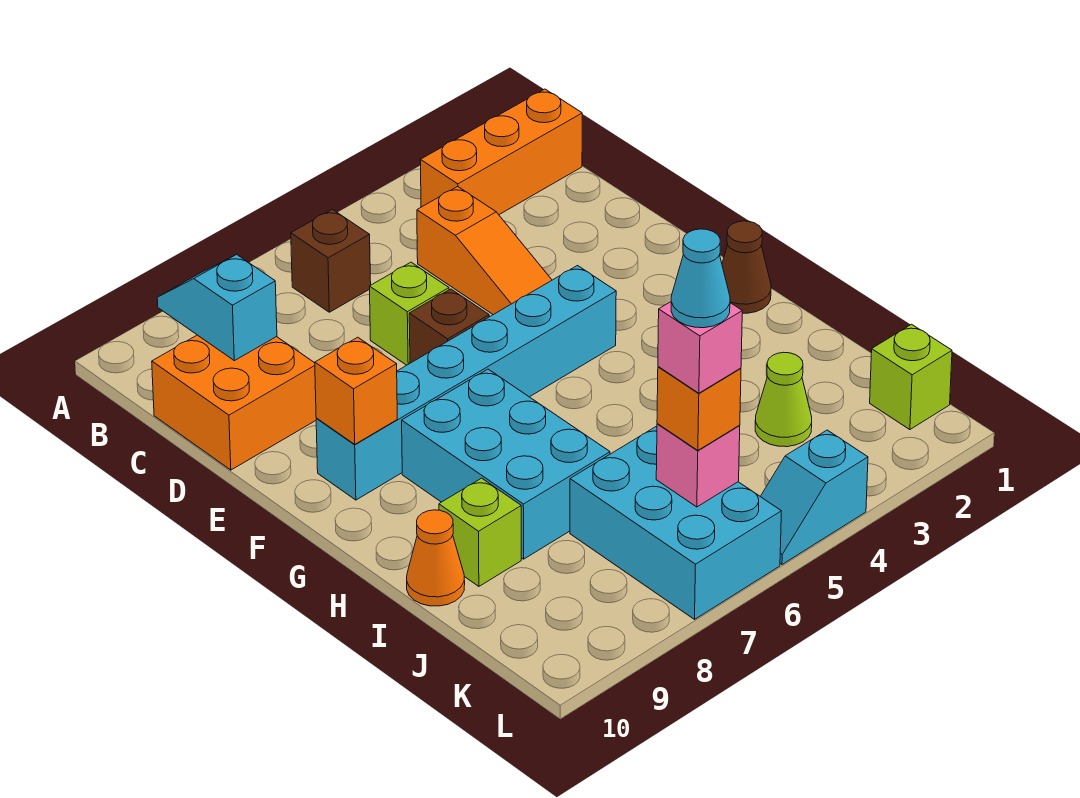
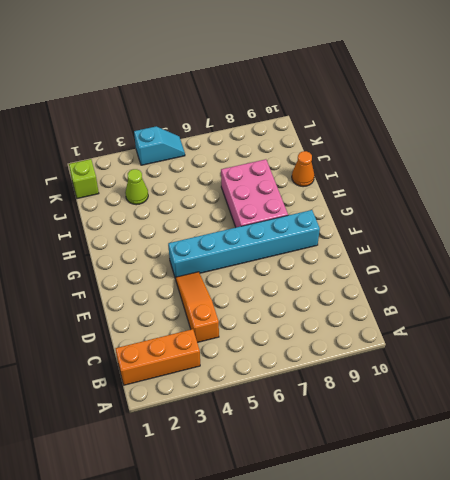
pink brick G7:I8 level 1 -> cyan brick G7:I8 level 1
none -> brown brick B6 level 1
none -> orange brick C9:D10 level 1
none -> lime brick D6 level 1

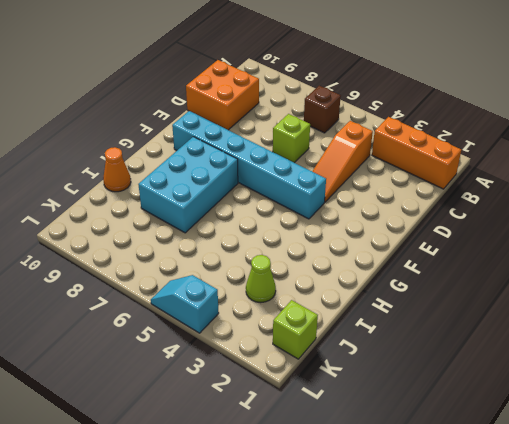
none -> brown brick E6 level 1
none -> brown cone G1 level 1
none -> lime brick I9 level 1

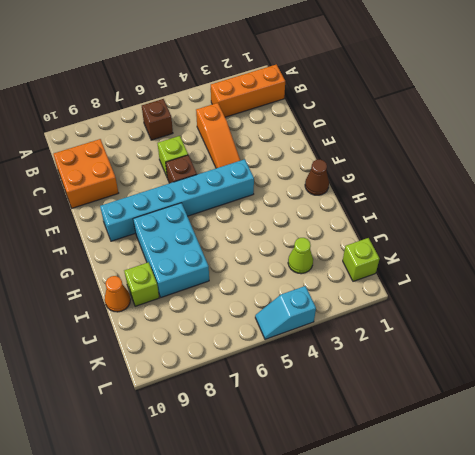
none -> cyan brick J6:L7 level 1
none -> cyan slope B9:C9 level 2 top C
none -> orange brick F9 level 2

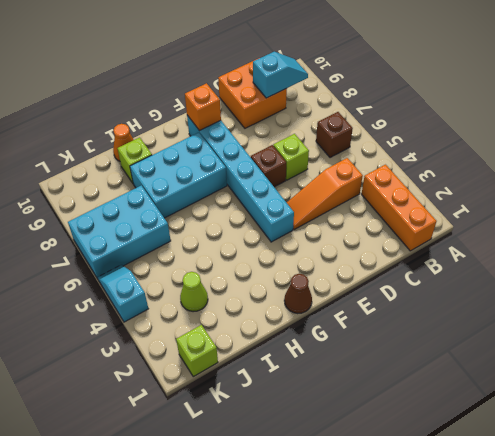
none -> pink brick K6 level 2
none -> orange brick K6 level 3
none -> pink brick K6 level 4

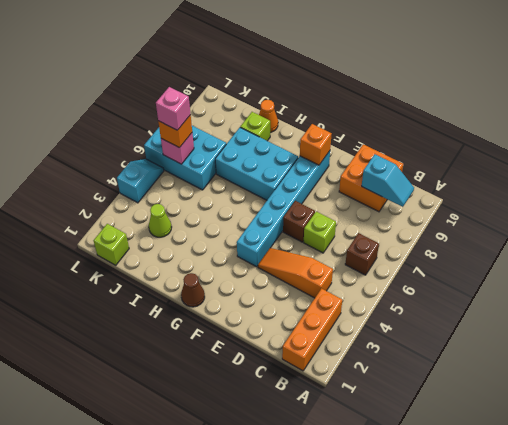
none -> cyan cone K6 level 5

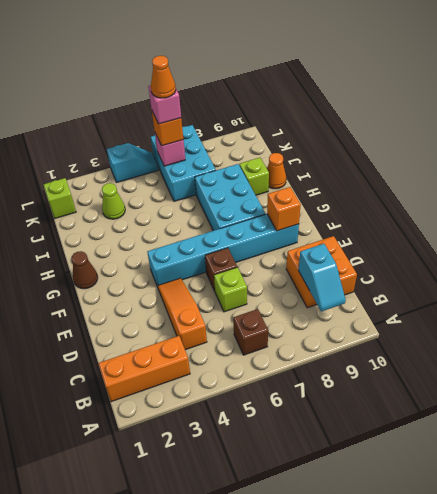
orange cone K6 level 5 -> cyan cone K6 level 5

